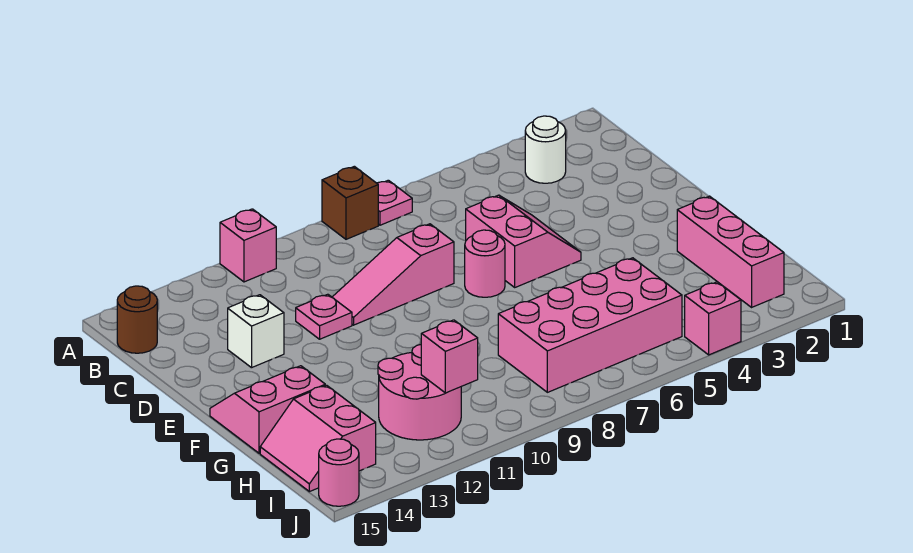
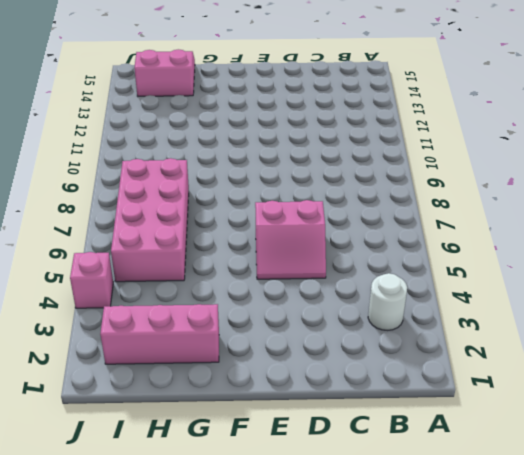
none -> pink plate A7 level 1
none -> brown brick A8 level 1
none -> pink brick A11 level 1

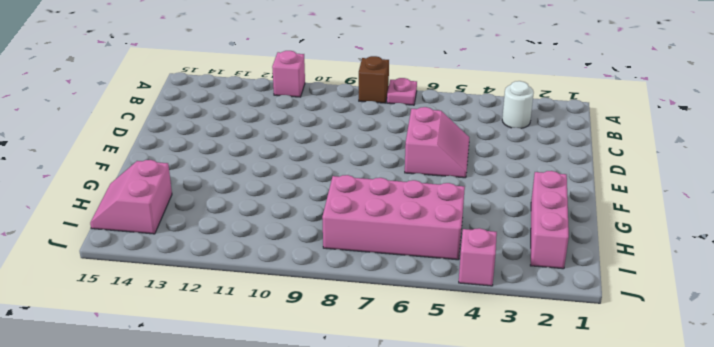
none -> brown round brick B15 level 1
none -> pink slope D8:D10 level 1 top 8
none -> pink plate D11 level 1

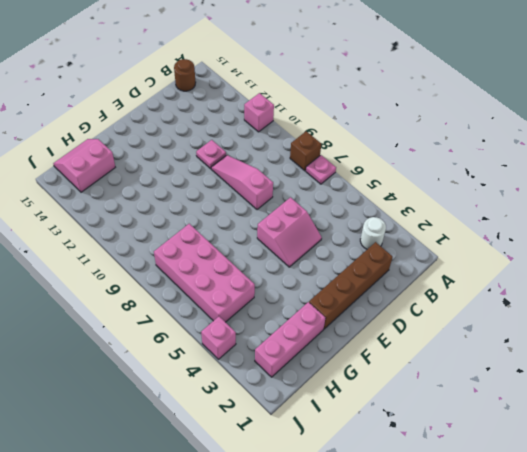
brown brick C2:F2 level 1 -> none
none -> white brick D13 level 1
none -> pink round brick E7 level 1
none -> pink slope F14:G15 level 1 top G

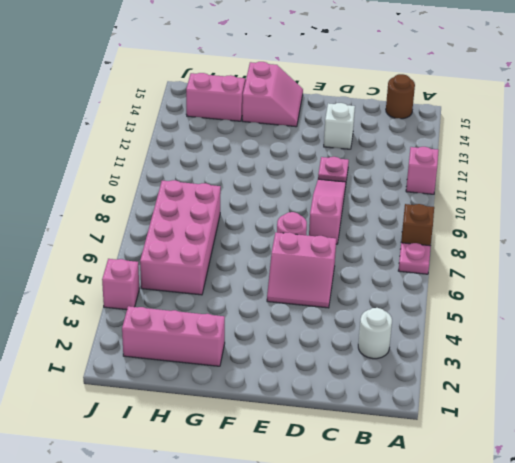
none -> pink round brick H11:I12 level 1
none -> pink round brick J15 level 1
none -> pink brick I11 level 2

